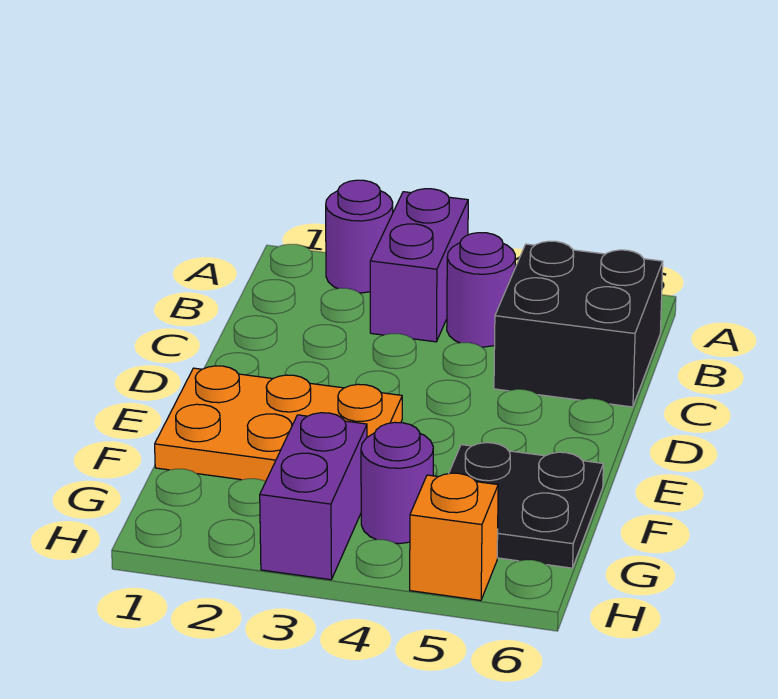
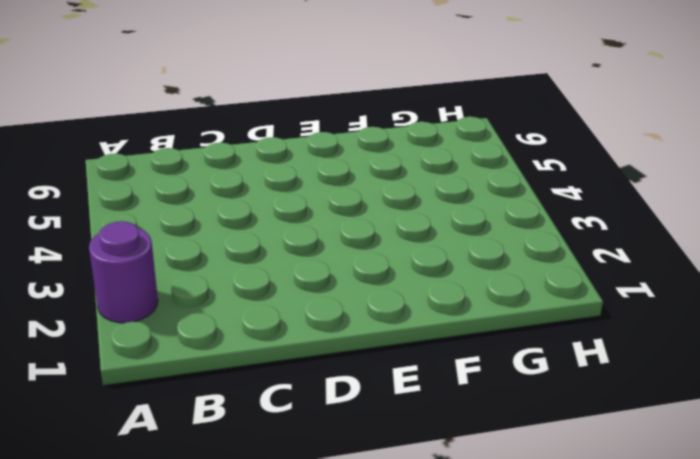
none -> purple brick A3:B3 level 1
none -> purple round brick B4 level 1

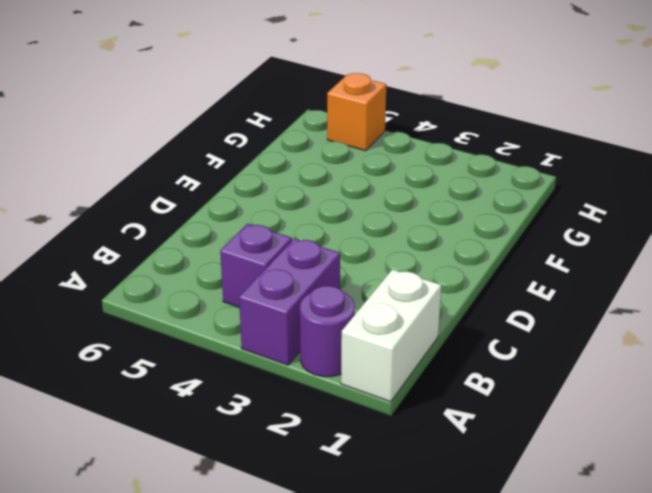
white brick A1:B1 level 1 -> none
purple brick B4 level 1 -> purple round brick B4 level 1
none -> black brick B5:C6 level 1
none -> orange plate E1:F3 level 1

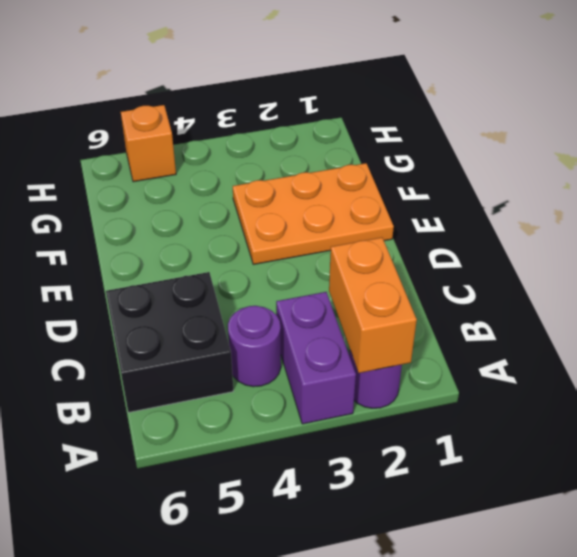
orange brick A2:B2 level 2 -> none
none -> black plate F5:G6 level 1
none -> purple brick G3:H3 level 1

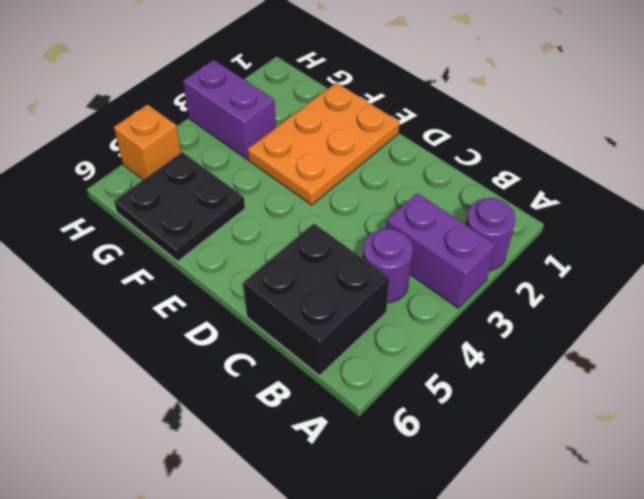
none -> purple round brick G4 level 1

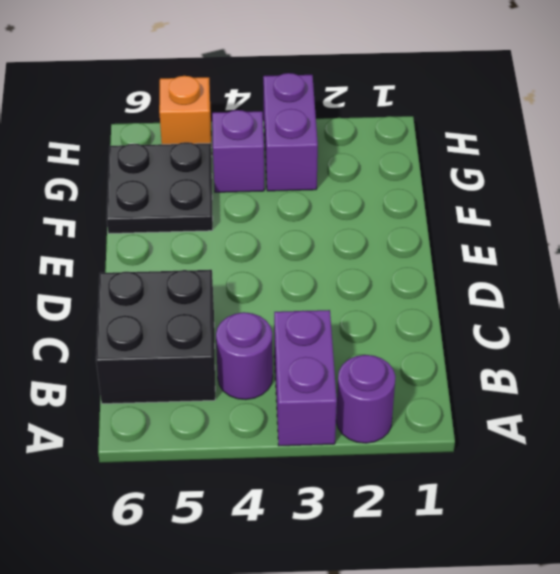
purple brick G4 level 1 -> purple round brick G4 level 1
none -> orange plate E1:F3 level 1

